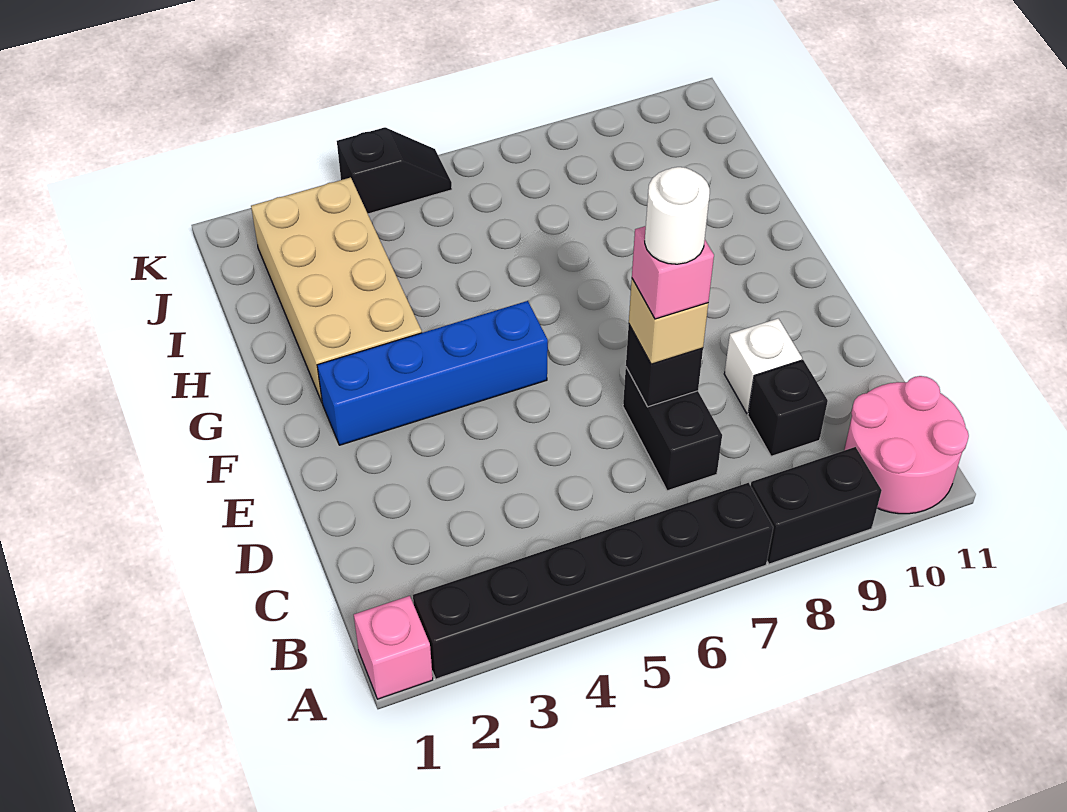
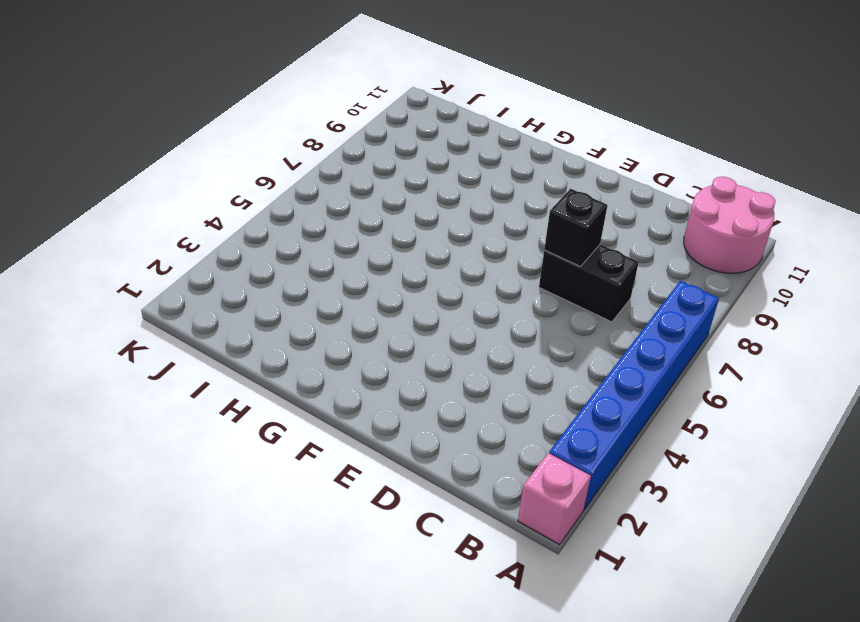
blue brick A2:A7 level 1 -> black brick A2:A7 level 1
none -> black brick A8:A9 level 1
none -> black brick C9 level 1
none -> white brick D9 level 1

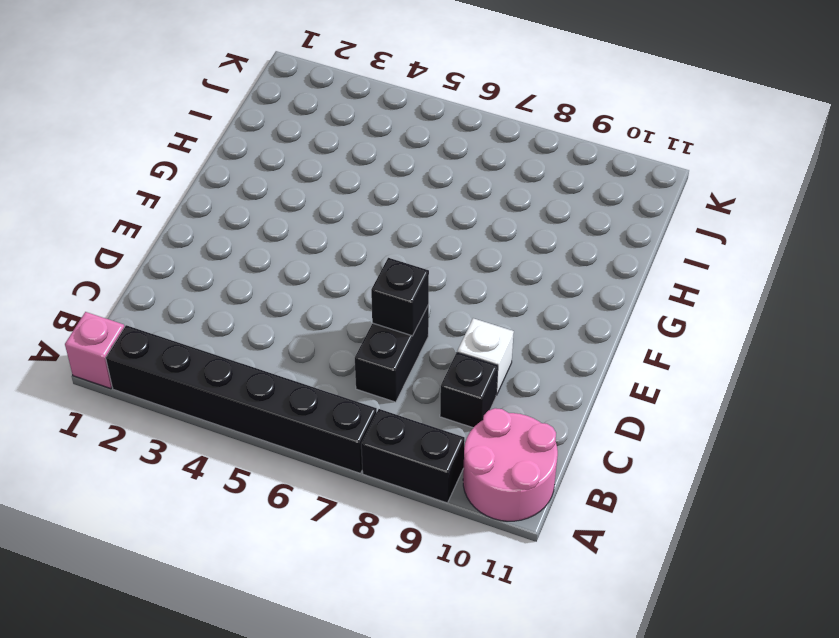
none -> blue brick F2:F5 level 1
none -> tan brick G2:J3 level 1
none -> black slope K4:K5 level 1 top 4

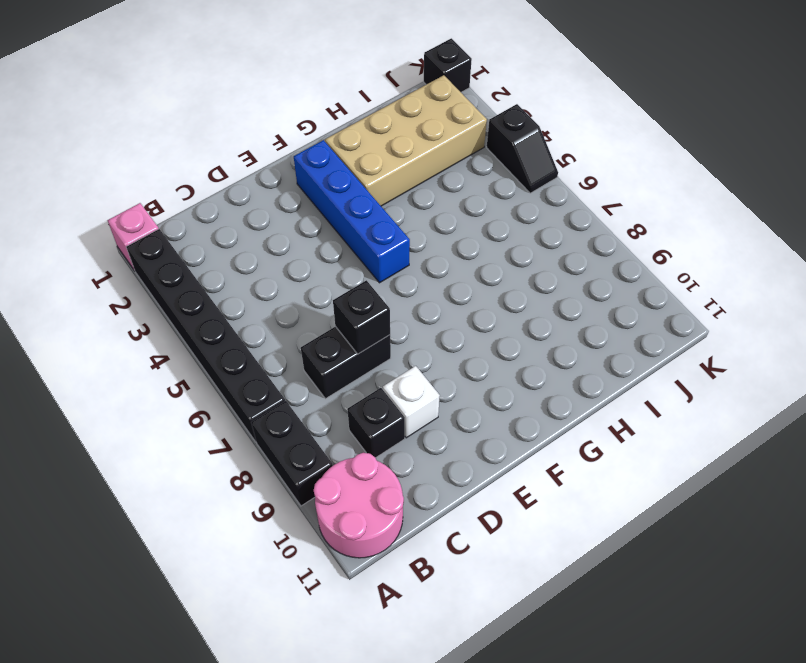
black brick K1 level 1 -> none
none -> tan brick D7 level 3
none -> pink brick D7 level 4
none -> white round brick D7 level 5

